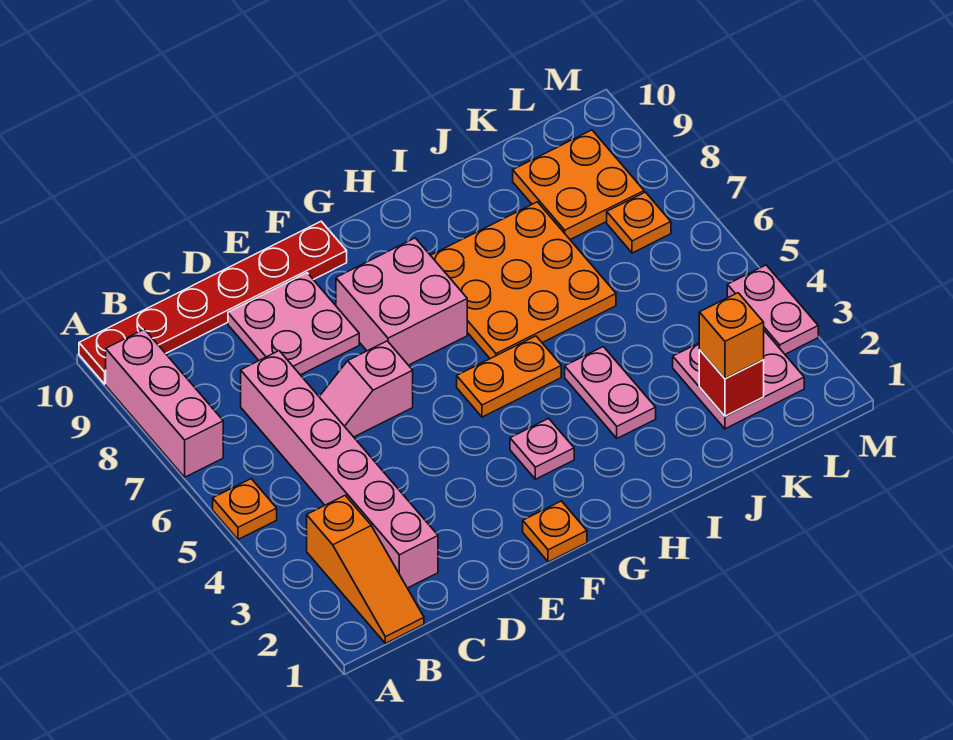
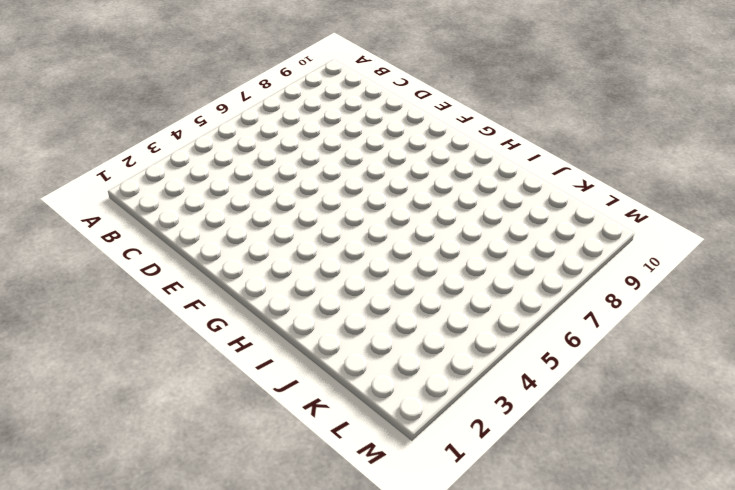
none -> orange plate A5 level 1
none -> pink brick A7:A9 level 1
none -> red plate A10:F10 level 1

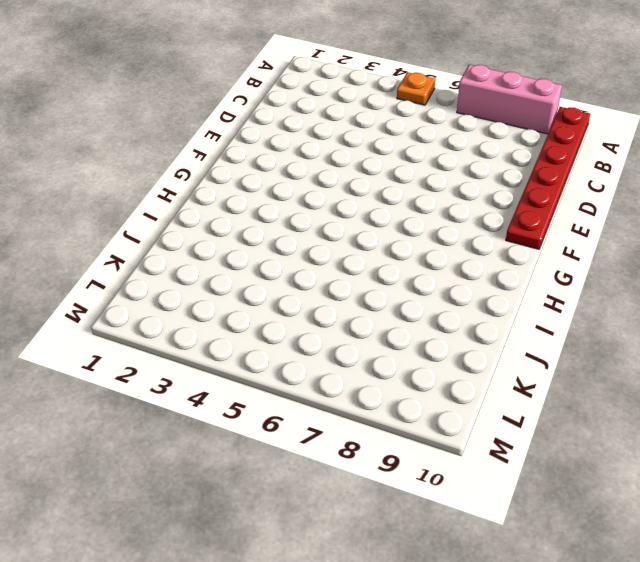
none -> orange slope B1:B3 level 1 top 3
none -> pink brick C2:C7 level 1
none -> pink slope D6:E6 level 1 top E

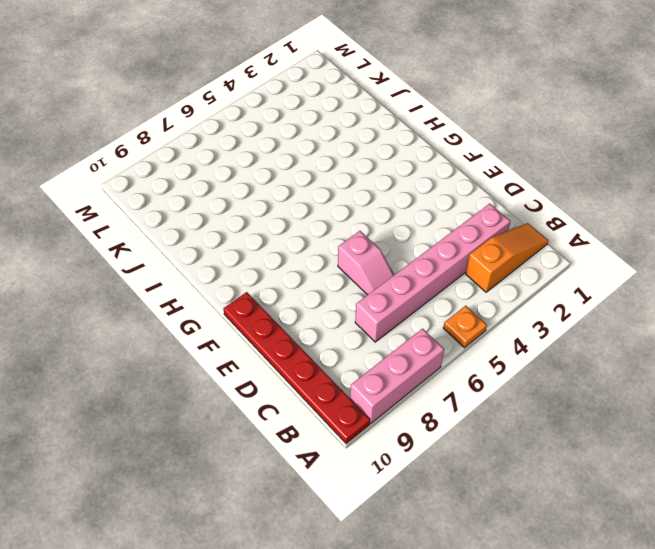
none -> pink plate D8:E9 level 1
none -> orange plate F1 level 1
none -> pink brick F7:G8 level 1

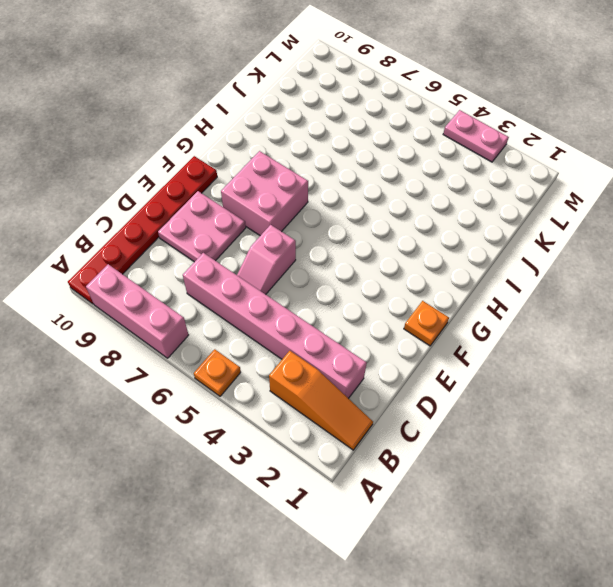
none -> pink plate G3 level 1
none -> orange plate G5:H5 level 1
none -> orange plate H6:J8 level 1

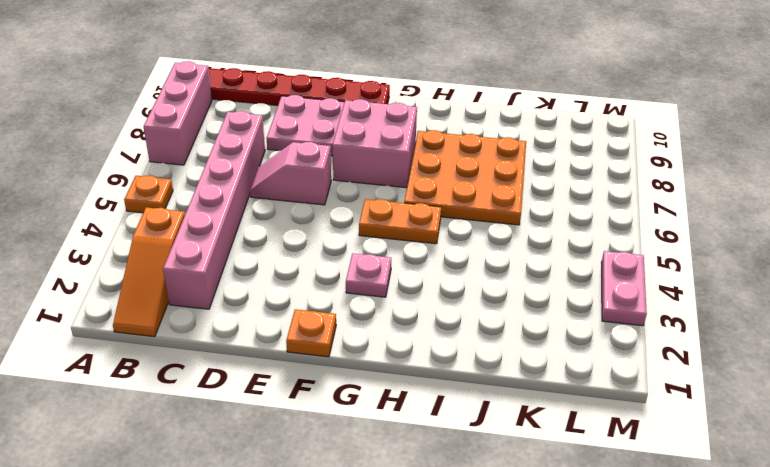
none -> pink plate I3:I4 level 1
none -> pink plate K2:L3 level 1
none -> orange plate K8:L9 level 1

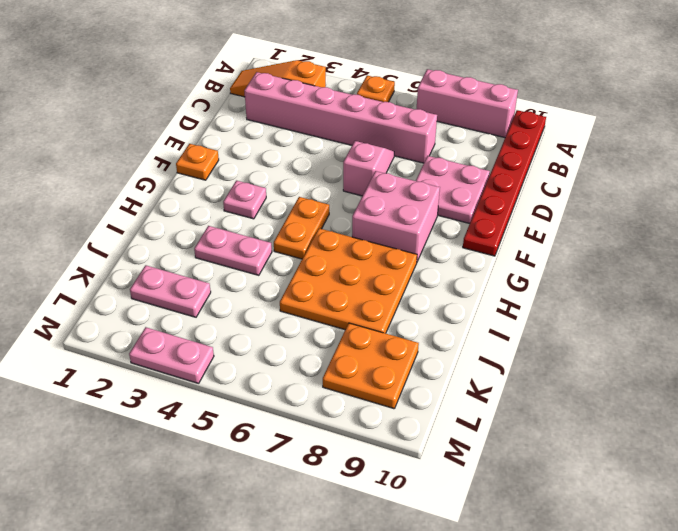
pink plate K2:K3 level 1 -> pink plate K2:L3 level 1
none -> orange plate L7 level 1
none -> red brick K2 level 2
none -> orange brick K2 level 3

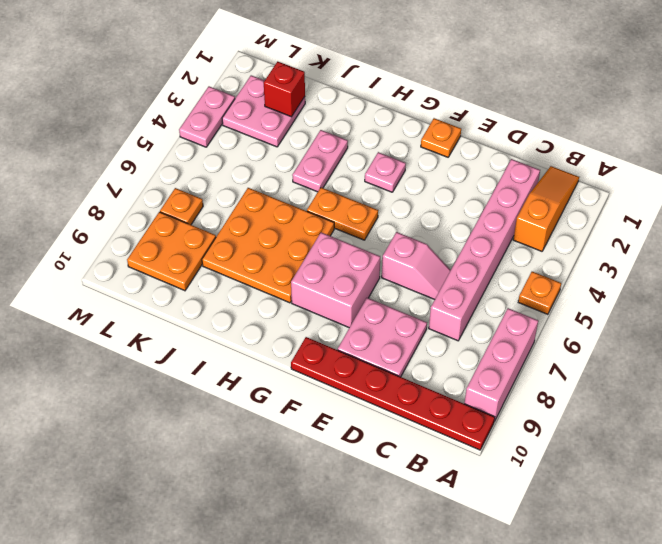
none -> orange brick K2 level 3

